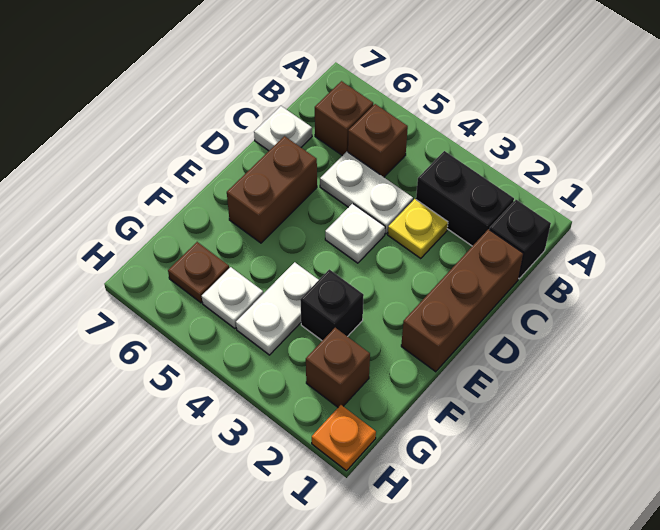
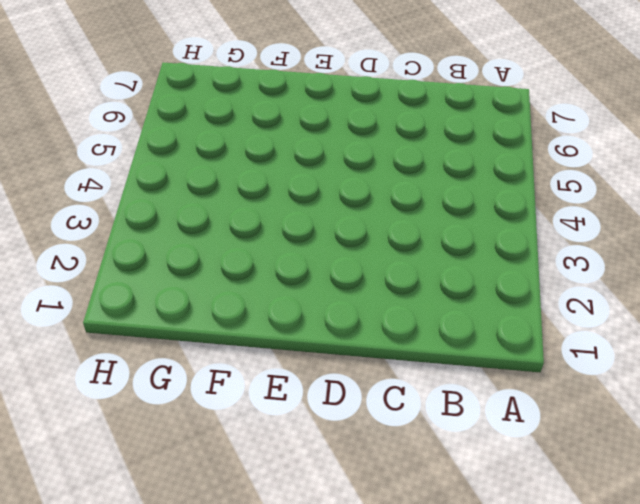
none -> black brick B1 level 1
none -> black brick B2:B3 level 1
none -> brown brick B5 level 1

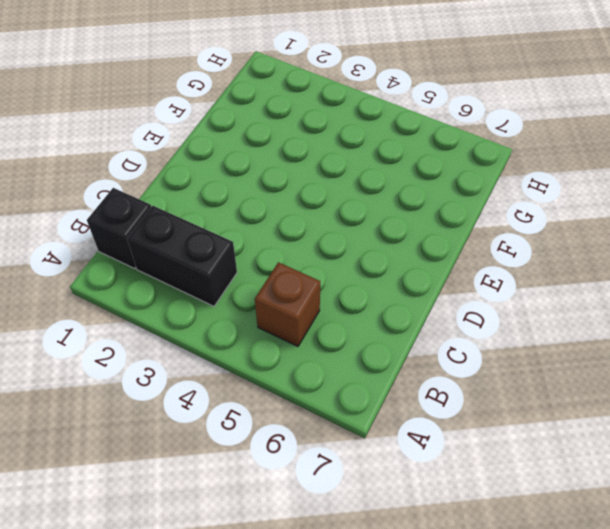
none -> brown brick B6 level 1
none -> brown brick C1:E1 level 1
none -> yellow plate C3 level 1

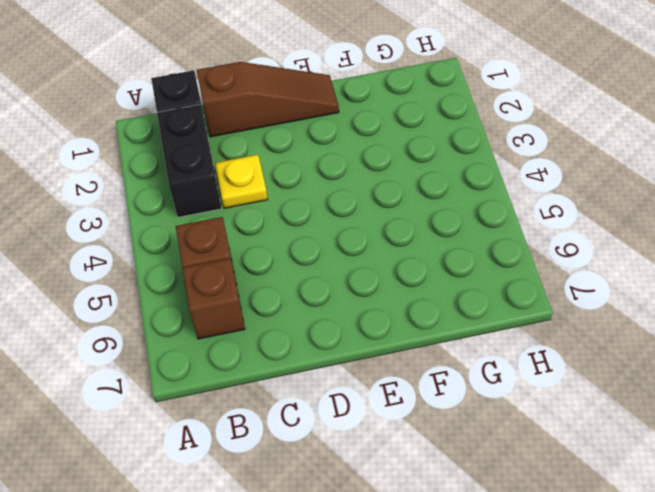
brown slope C1:E1 level 1 top C -> brown brick C1:E1 level 1
none -> white plate C4:C5 level 1
none -> white plate C7 level 1
none -> white plate D4 level 1

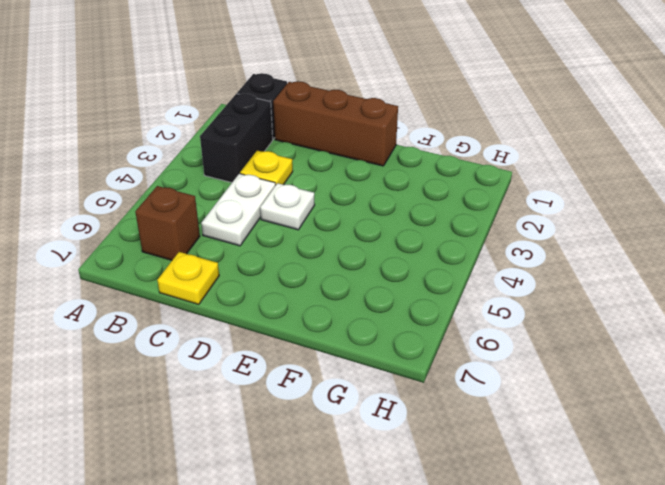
yellow plate C7 level 1 -> white plate C7 level 1
none -> brown brick B5 level 1
none -> brown brick D6:E6 level 1
none -> black brick F3 level 1

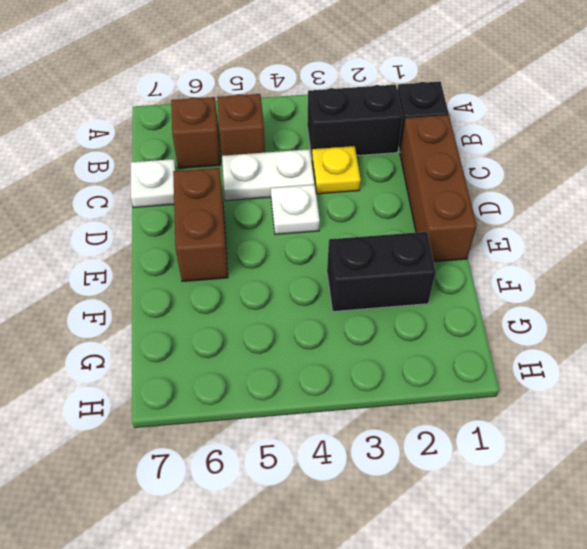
black brick F2:F3 level 1 -> black brick F3 level 1
none -> white plate F4:G4 level 1
none -> brown brick G2 level 1
none -> white plate G5 level 1

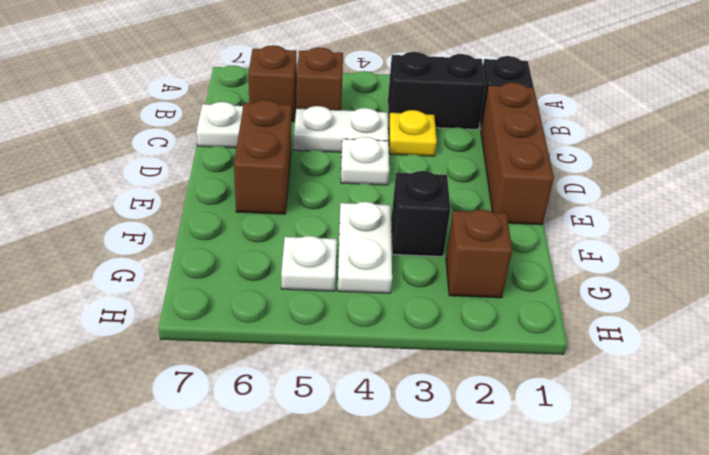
none -> brown plate G6 level 1
none -> orange plate H1 level 1

